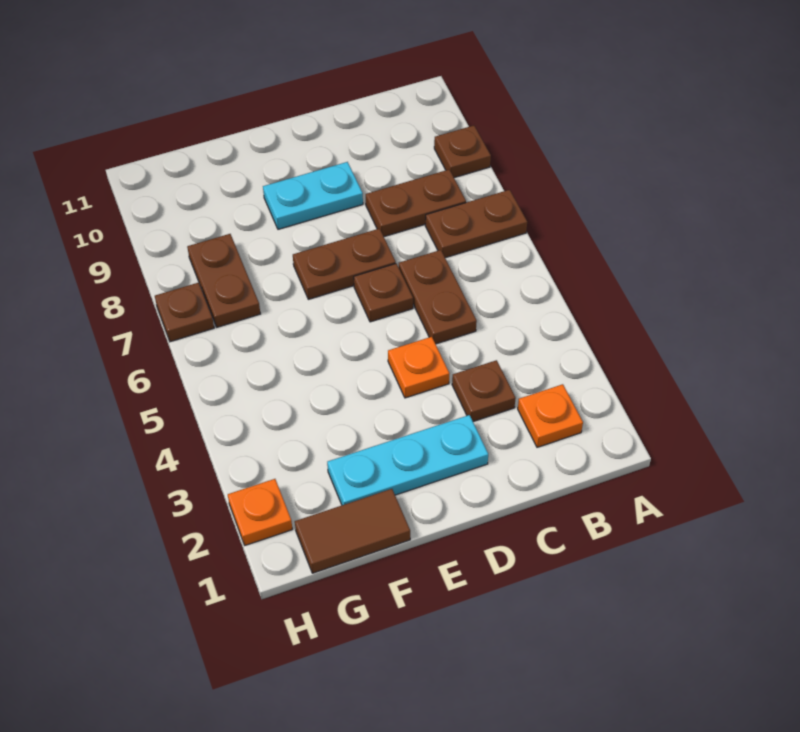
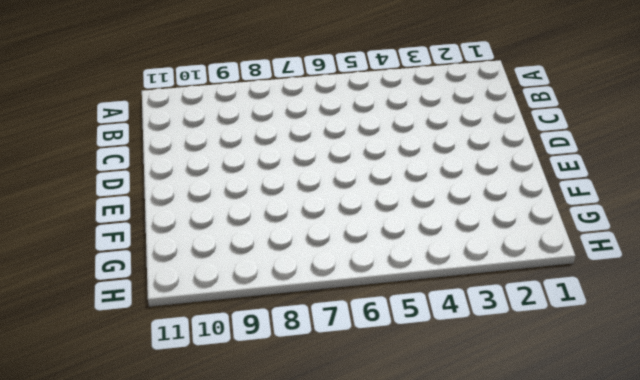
none -> brown plate A7:B7 level 1
none -> brown plate A9 level 1
none -> orange plate B2 level 1

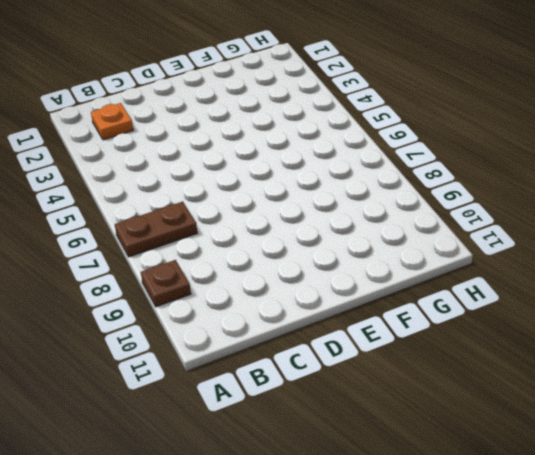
none -> brown plate B8:C8 level 1
none -> brown plate C3 level 1
none -> brown plate C5:C6 level 1

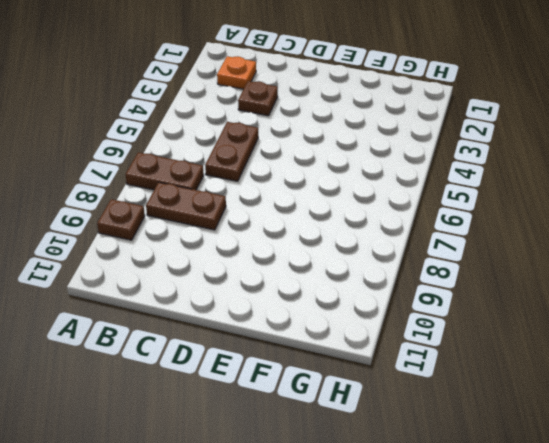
none -> cyan plate D2:F2 level 1
none -> orange plate D4 level 1
none -> brown plate D6 level 1

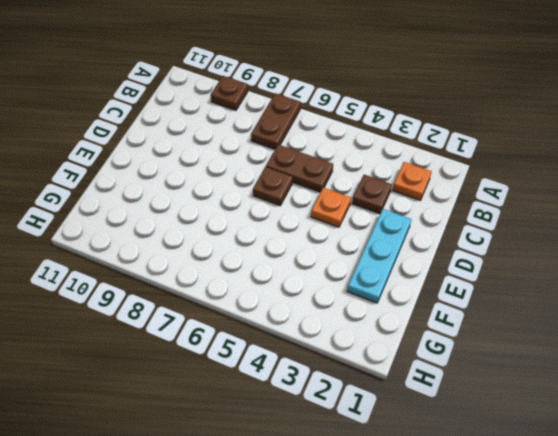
none -> brown plate B8:C8 level 1
none -> brown plate D7:E7 level 1
none -> cyan plate D9:E9 level 1

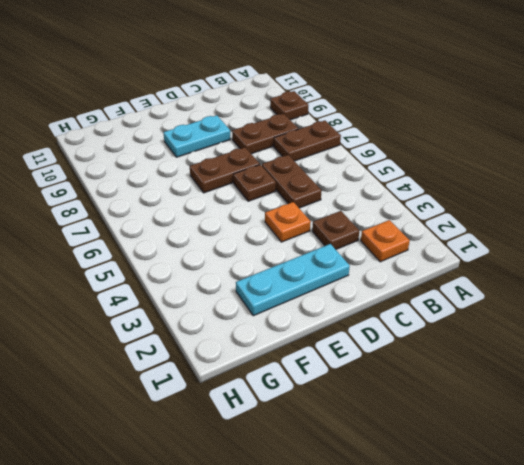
none -> brown tile F1:G1 level 1
none -> brown plate G7:G8 level 1
none -> orange plate H2 level 1

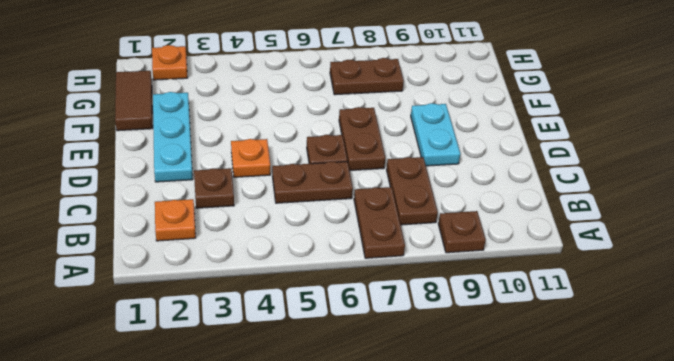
none -> brown plate H7 level 1

